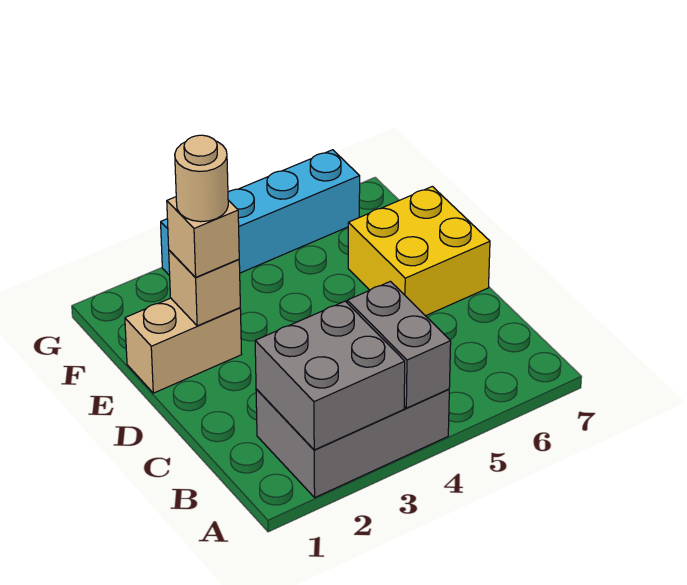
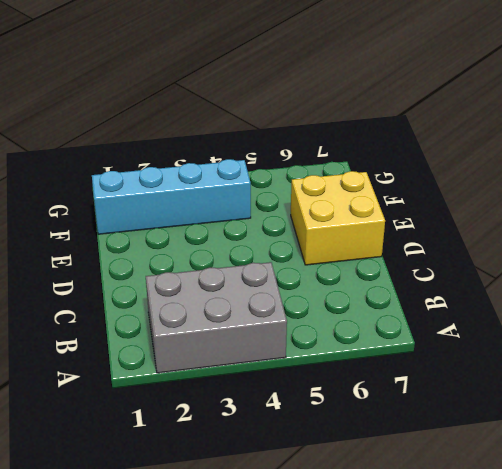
cyan brick F1:F4 level 1 -> cyan brick G3:G6 level 1
none -> tan brick E1:E2 level 1
none -> grey brick A2:B3 level 2

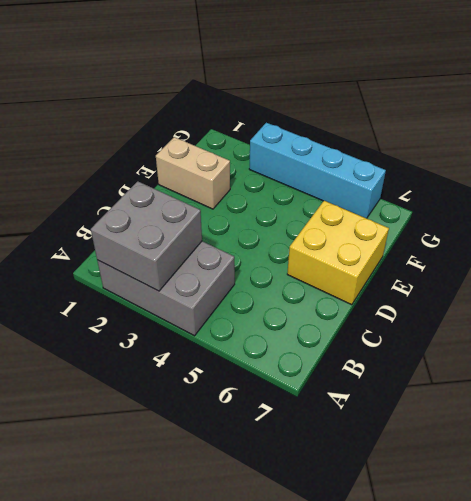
none -> grey brick A4:B4 level 2
none -> tan brick E2 level 2

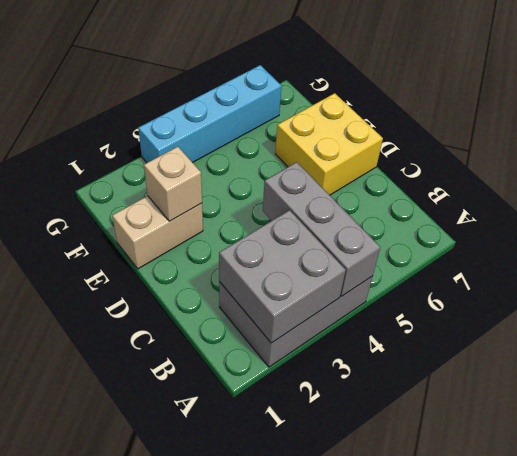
grey brick A4:C4 level 2 -> grey brick A4:B4 level 2
none -> tan brick E2 level 3
none -> tan round brick E2 level 4

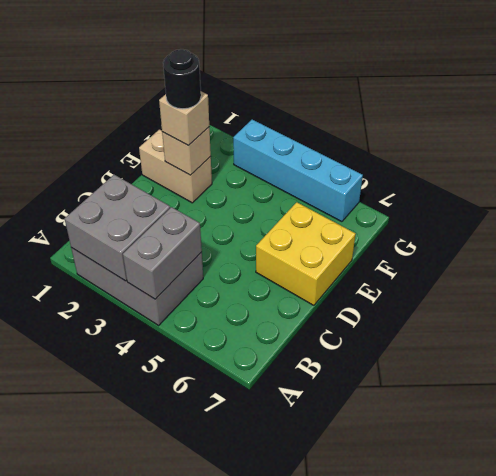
black round brick E2 level 4 -> tan round brick E2 level 4

